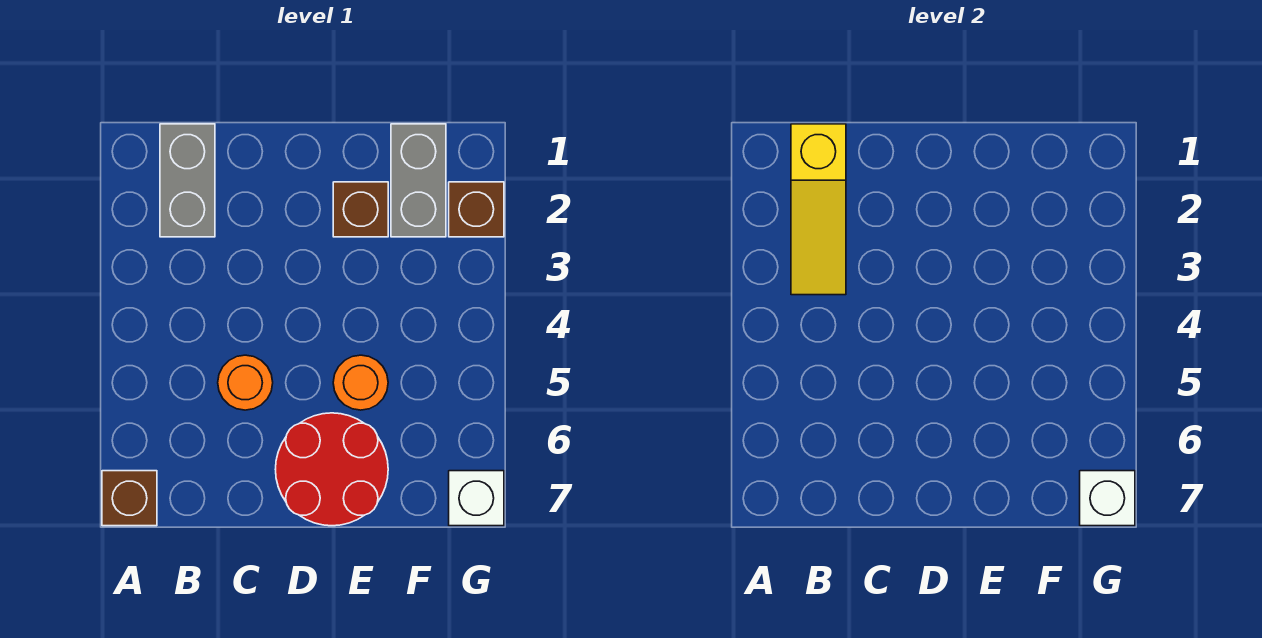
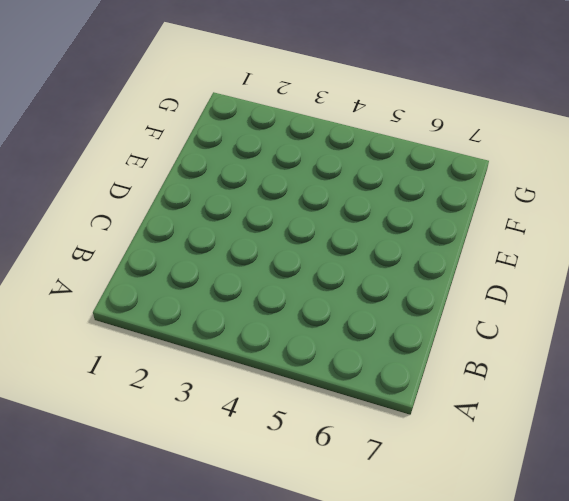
none -> brown brick A7 level 1
none -> grey brick B1:B2 level 1

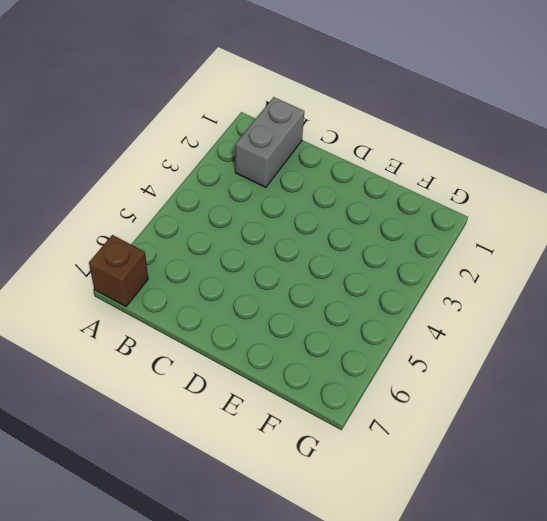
none -> orange round brick C5 level 1
none -> red round brick D6:E7 level 1

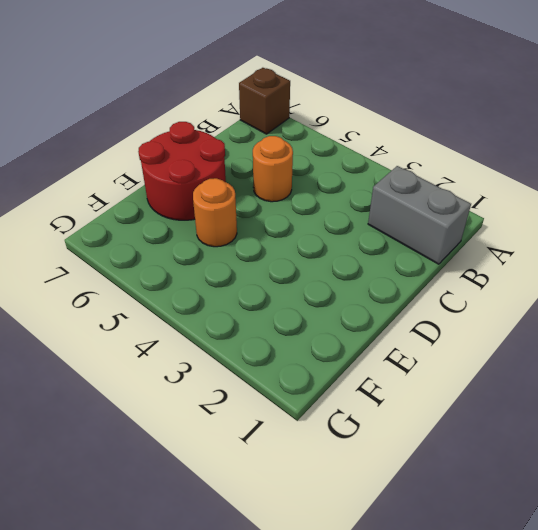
none -> brown brick E2 level 1
none -> grey brick F1:F2 level 1

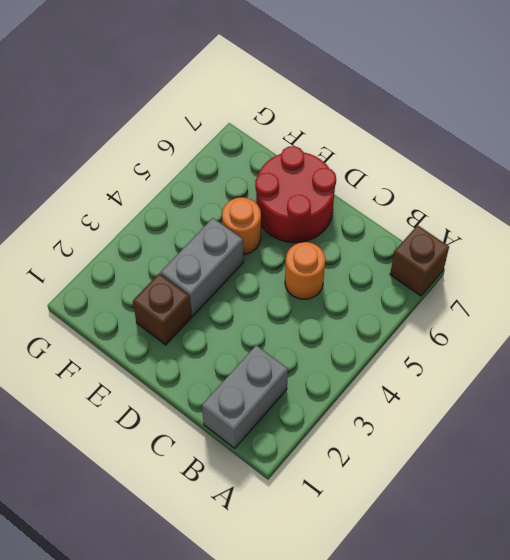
grey brick E3:E4 level 1 -> grey brick F1:F2 level 1
none -> brown brick G2 level 1
none -> white brick G7 level 1

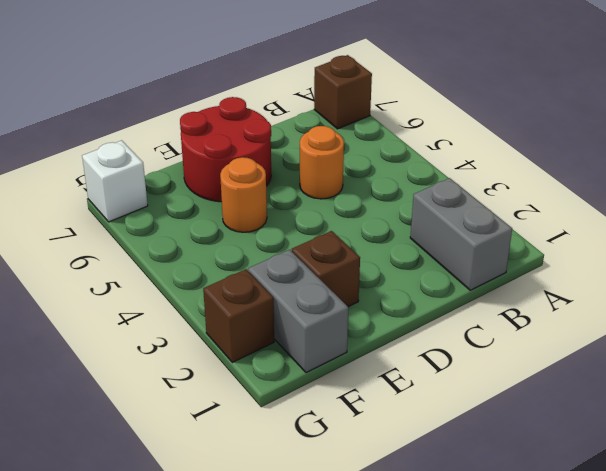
none -> yellow slope B1:B3 level 2 top 1
none -> white brick G7 level 2

